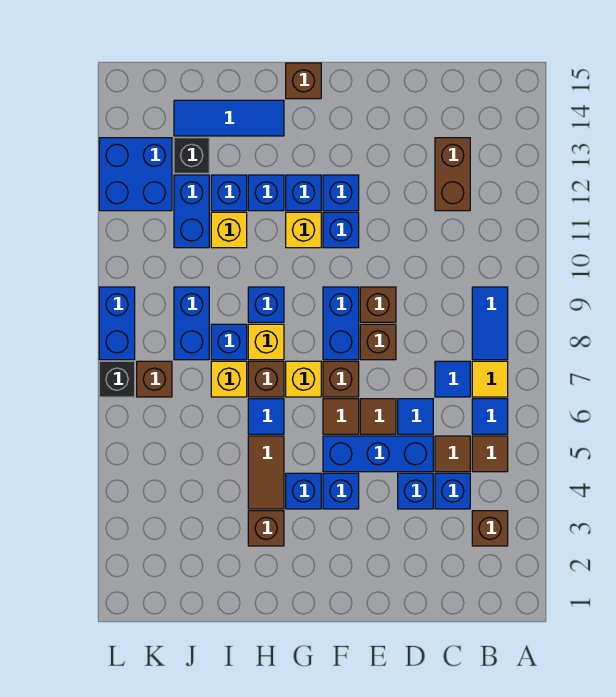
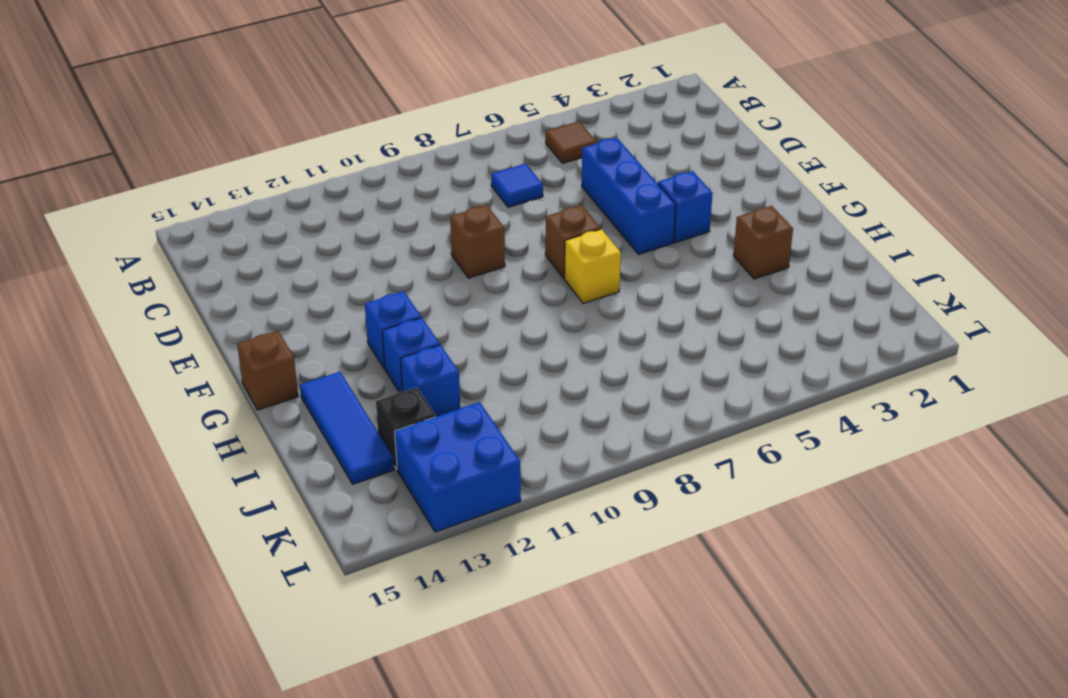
none -> brown brick B3 level 1
none -> blue tile B6 level 1
none -> yellow tile B7 level 1
none -> blue tile B8:B9 level 1

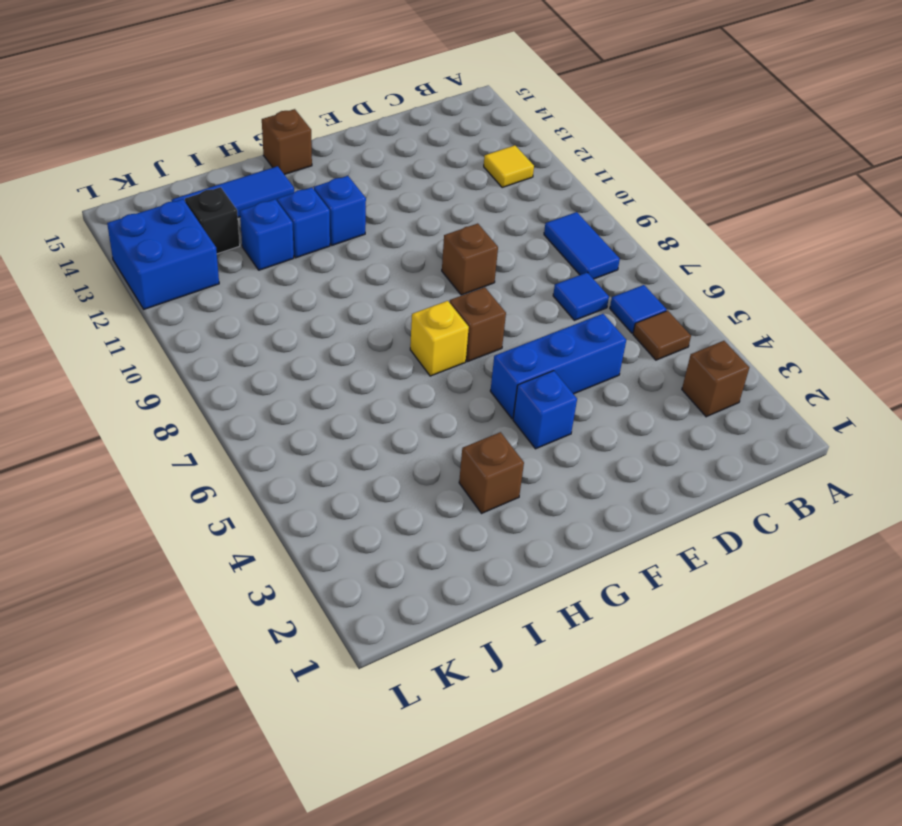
yellow tile B12 level 1 -> yellow tile B7 level 1
none -> blue brick C4 level 1
none -> brown tile C5 level 1
none -> brown brick C12:C13 level 1
none -> blue brick D4 level 1

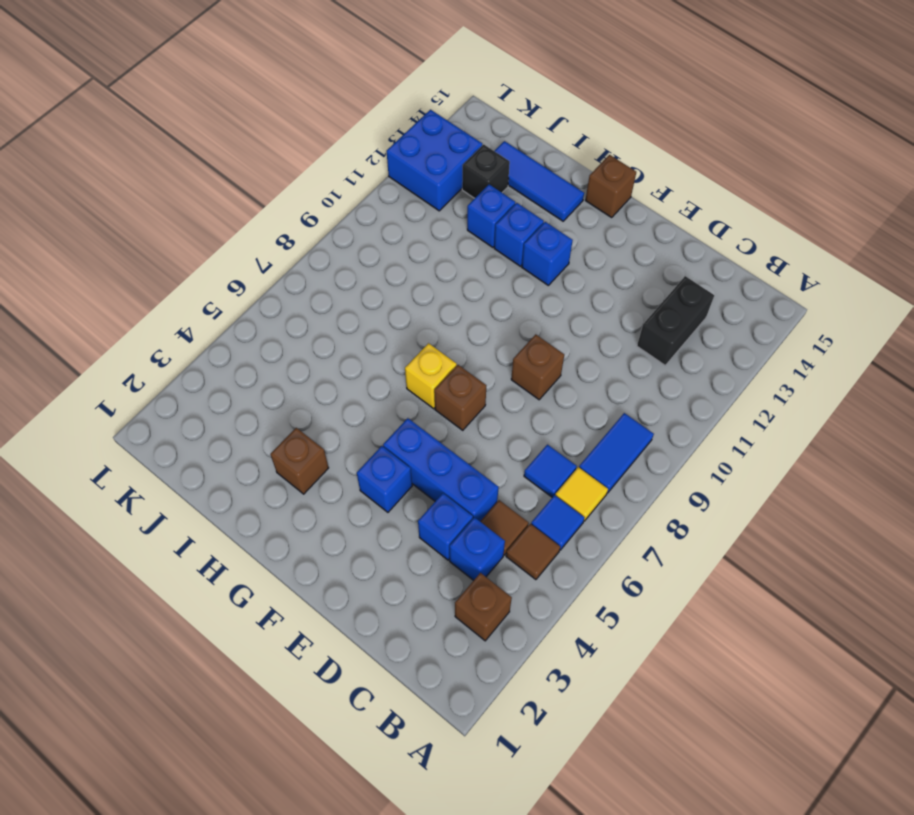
black brick C12:C13 level 1 -> brown brick C12:C13 level 1
none -> blue tile D6 level 1
none -> brown tile E6 level 1
none -> brown brick E8 level 1
none -> brown tile F6 level 1

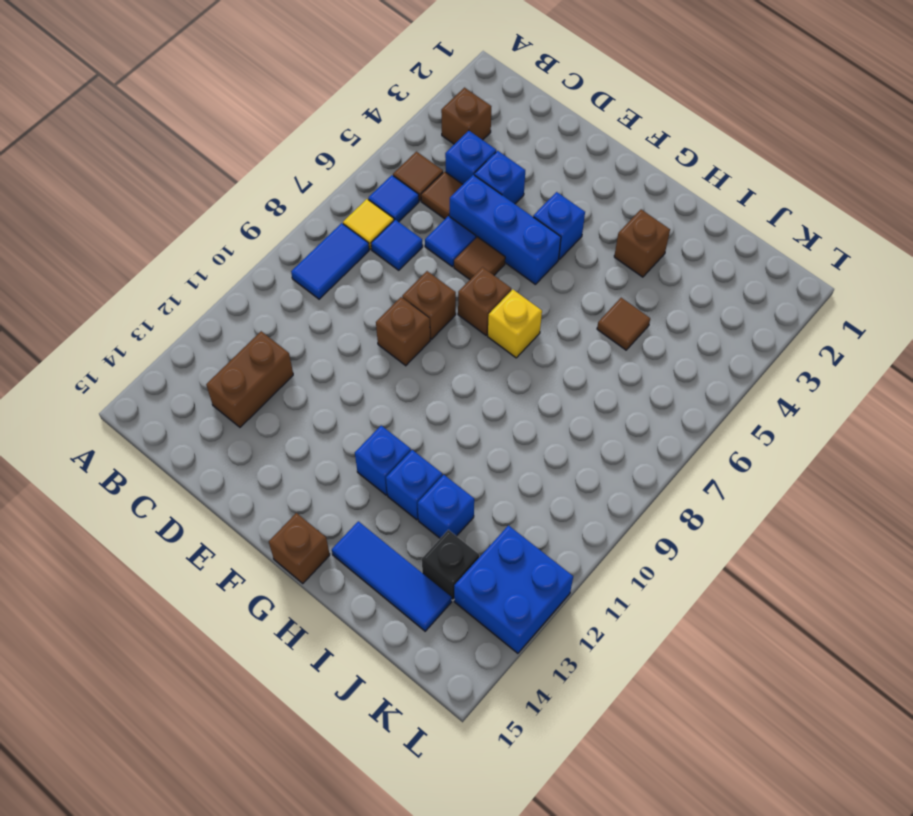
brown tile I5 level 1 -> brown tile F6 level 1
none -> blue brick F8:F9 level 1
none -> blue brick F11 level 1
none -> blue brick F12 level 1
none -> blue brick G4 level 1

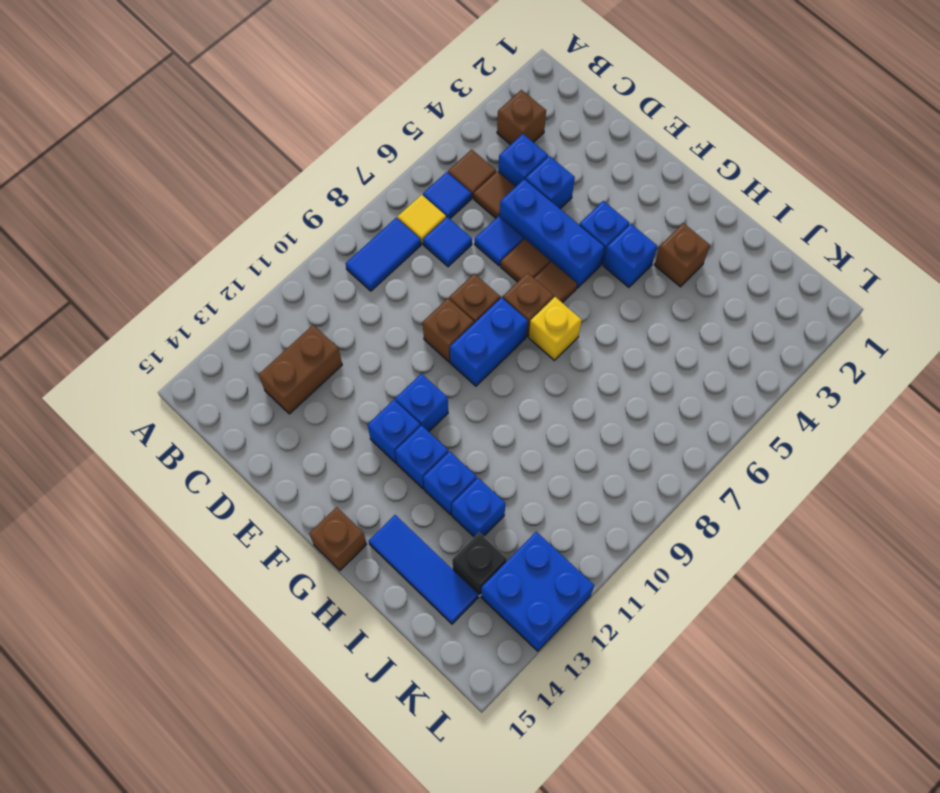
none -> yellow brick G11 level 1
none -> brown tile H4:H5 level 1
none -> blue tile H6 level 1
none -> brown brick H7 level 1

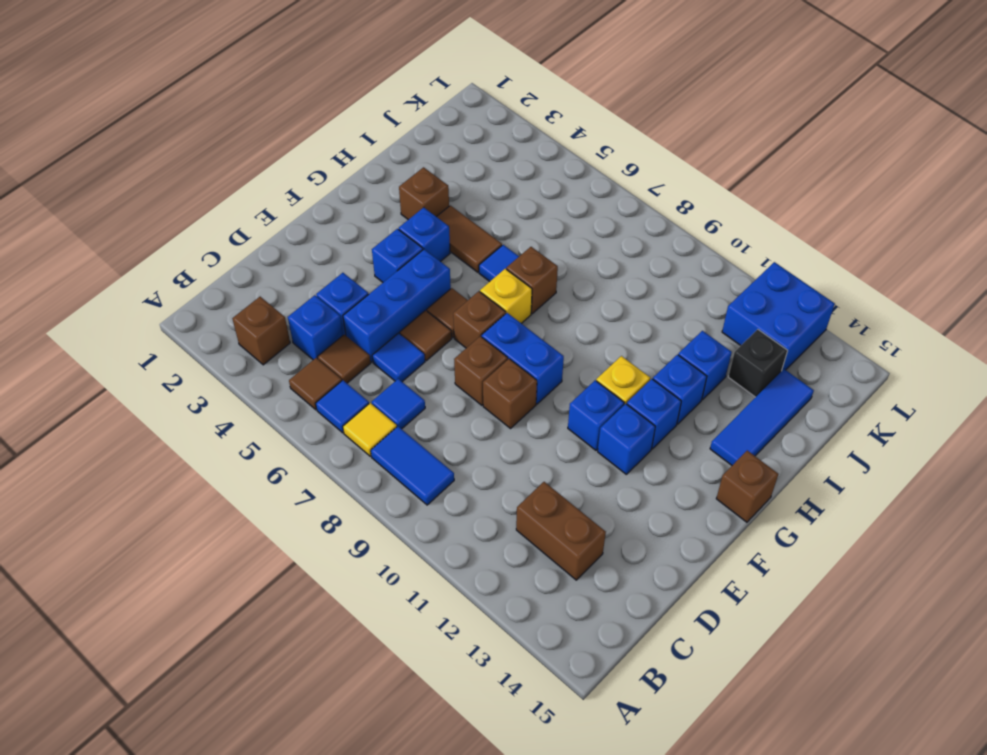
none -> yellow brick H8 level 1
none -> blue brick H9 level 1
none -> yellow brick I7 level 1
none -> blue brick I8 level 1

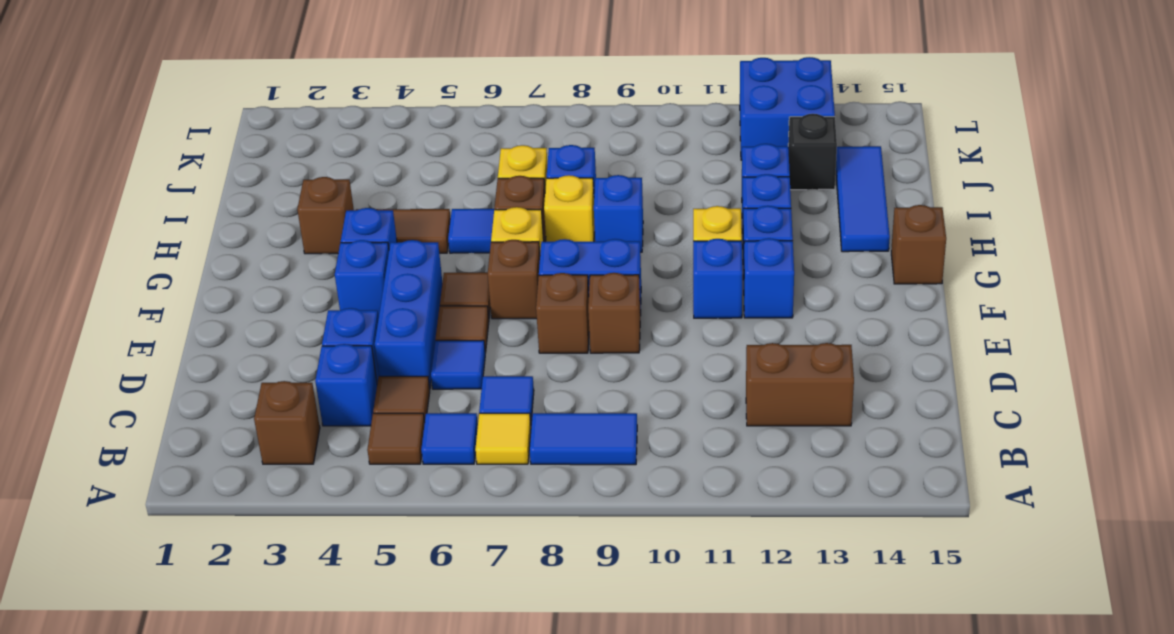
none -> yellow brick I11 level 1
none -> blue brick J8:J9 level 1
none -> blue brick J11:J12 level 1
none -> brown brick K7 level 1

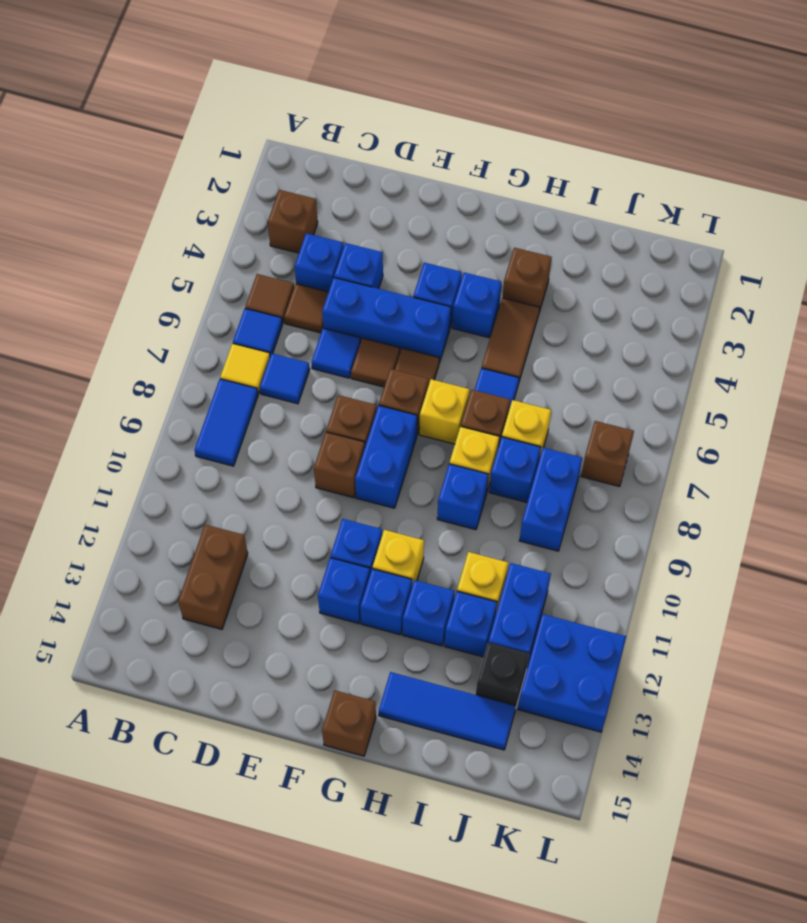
none -> black brick L7 level 1
none -> blue brick L8:L9 level 1

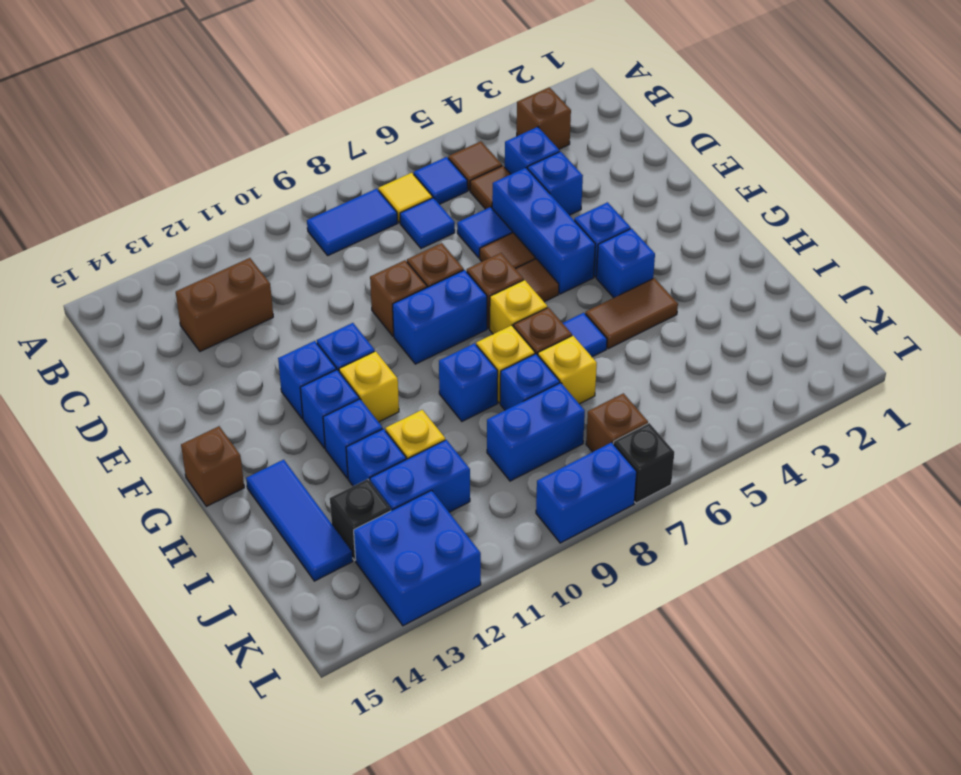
none -> brown brick H3 level 1

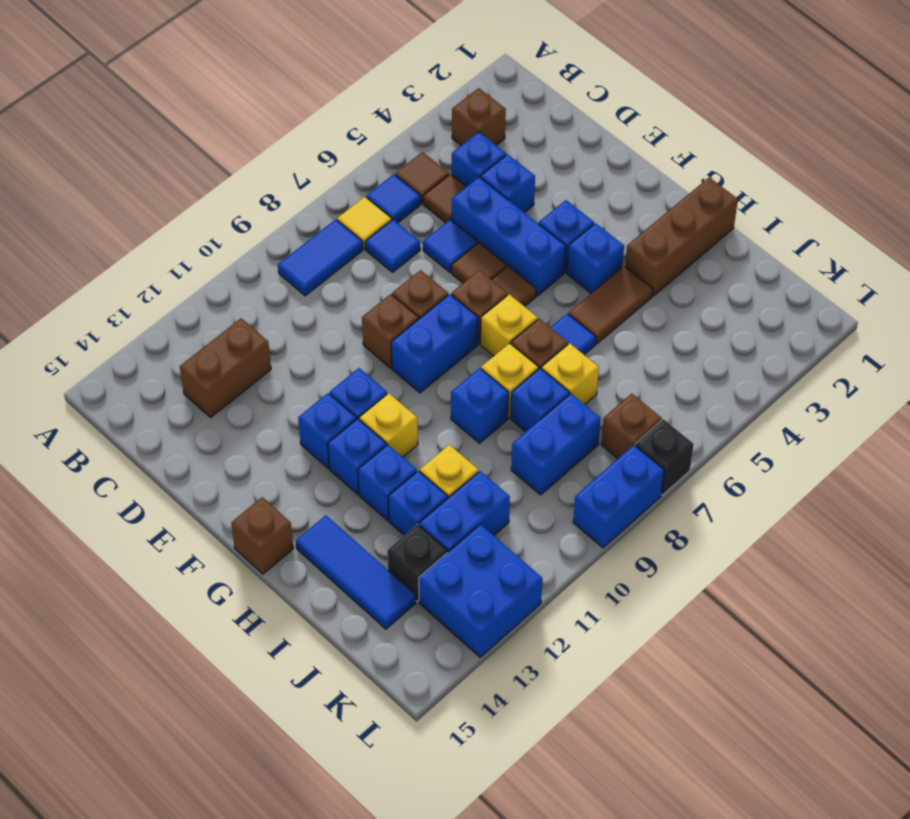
brown brick H1:H3 level 1 -> brown brick H3 level 1

